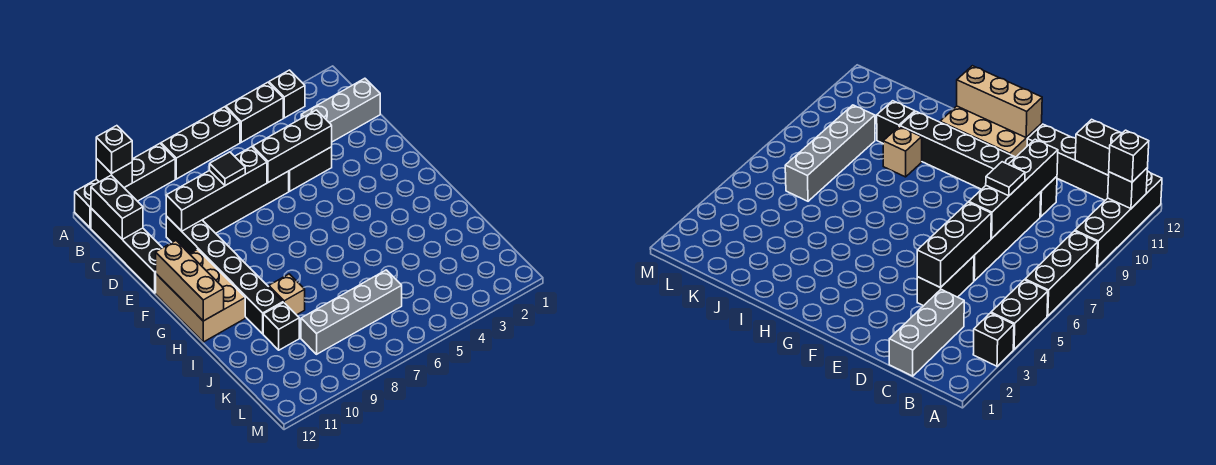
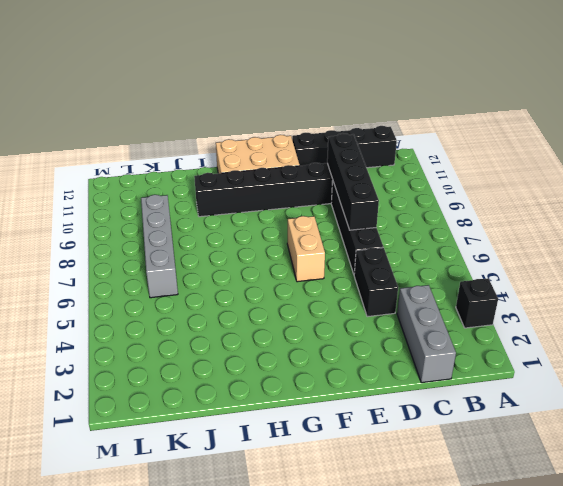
tan brick F6:F7 level 1 -> none
none -> black brick A4:A5 level 1
none -> black brick A6:A8 level 1
none -> black brick A9:A12 level 1

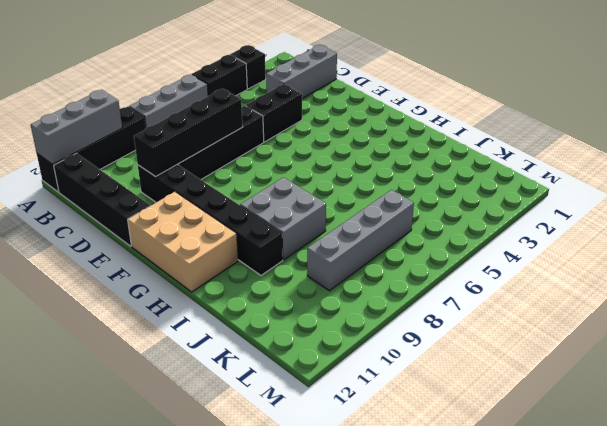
grey brick A6:A8 level 1 -> black brick A6:A8 level 1
grey brick A10:A12 level 2 -> black brick A11 level 2
grey brick H8:I9 level 1 -> tan brick I9 level 1
none -> black brick J10 level 1
none -> black brick B12:C12 level 2
none -> black brick D4:D6 level 2

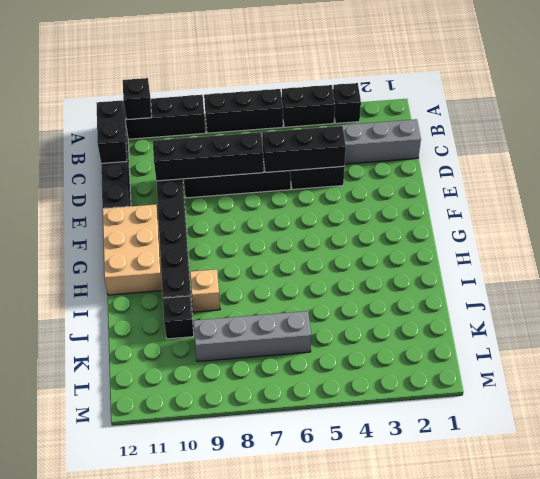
none -> tan brick F12:H12 level 2
none -> black brick A11 level 3
none -> black tile D8 level 3

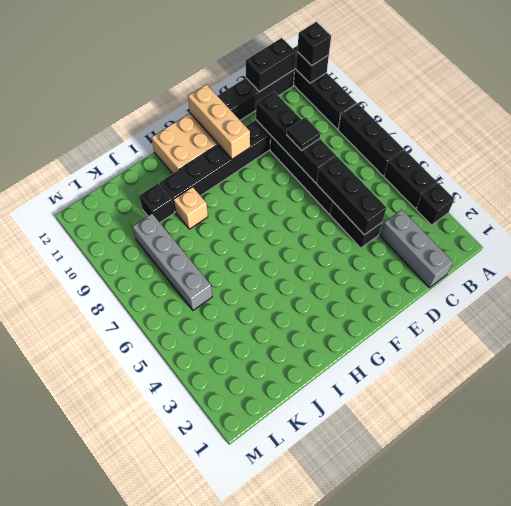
tan brick F10:F12 level 2 -> tan brick F12:H12 level 2

